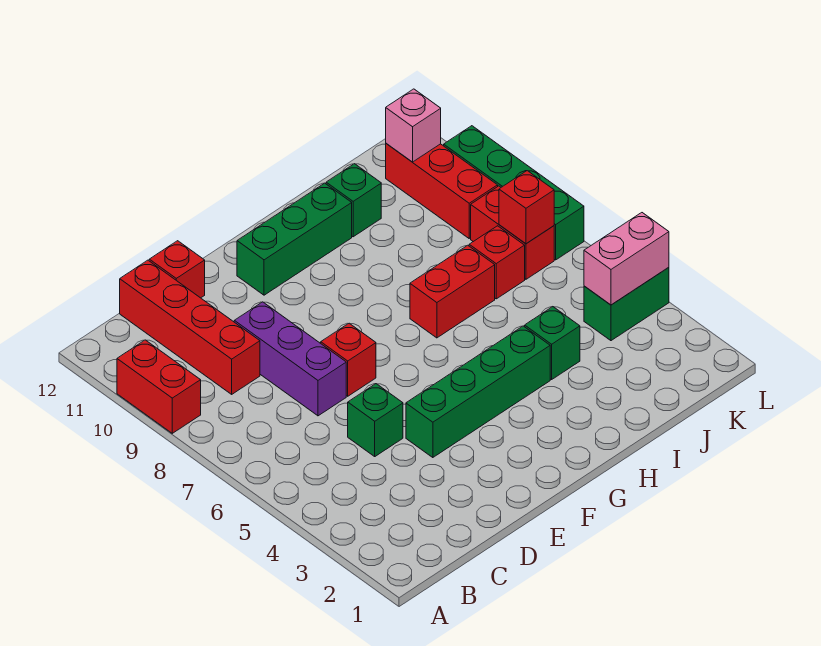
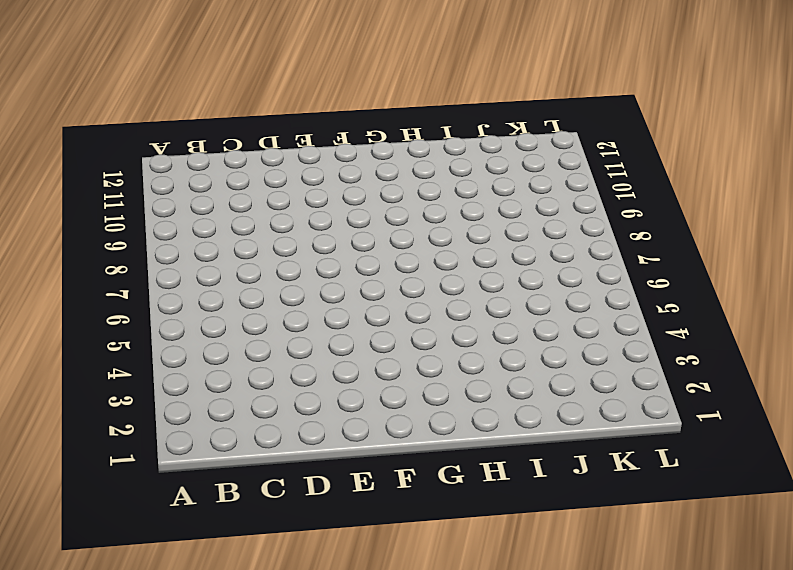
none -> red brick A9:A10 level 1
none -> red brick C9:C12 level 1
none -> green brick D5 level 1

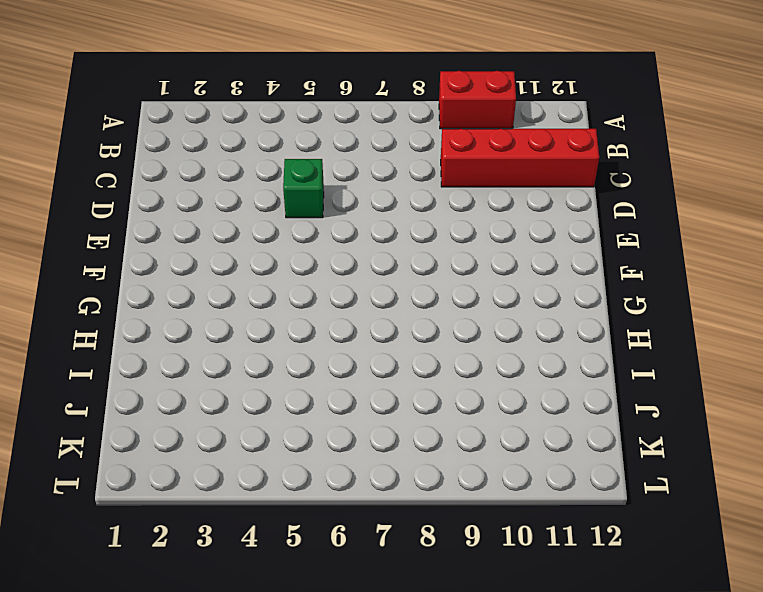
none -> purple brick D7:D9 level 1
none -> red brick D12 level 1
none -> green brick E4:H4 level 1

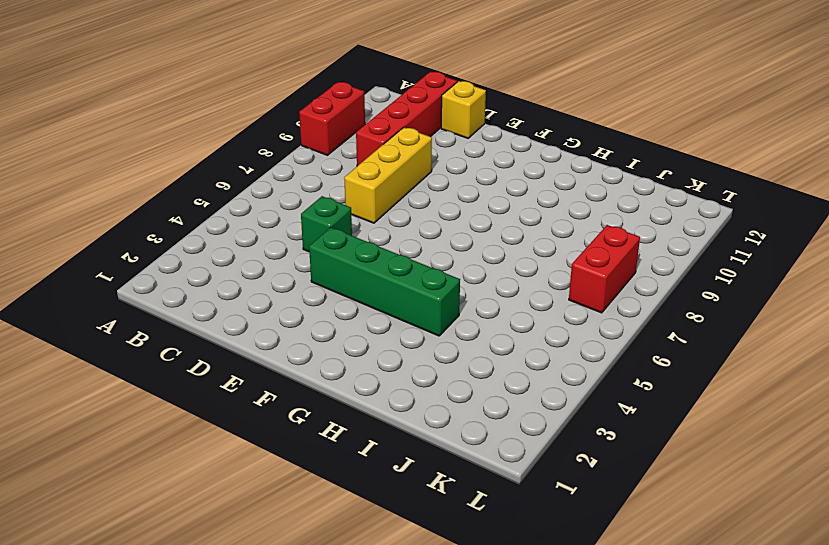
yellow brick D7:D9 level 1 -> purple brick D7:D9 level 1
yellow brick D12 level 1 -> red brick D12 level 1
none -> red brick E7 level 1
none -> green brick F11:H11 level 1
none -> red brick H7:I7 level 1

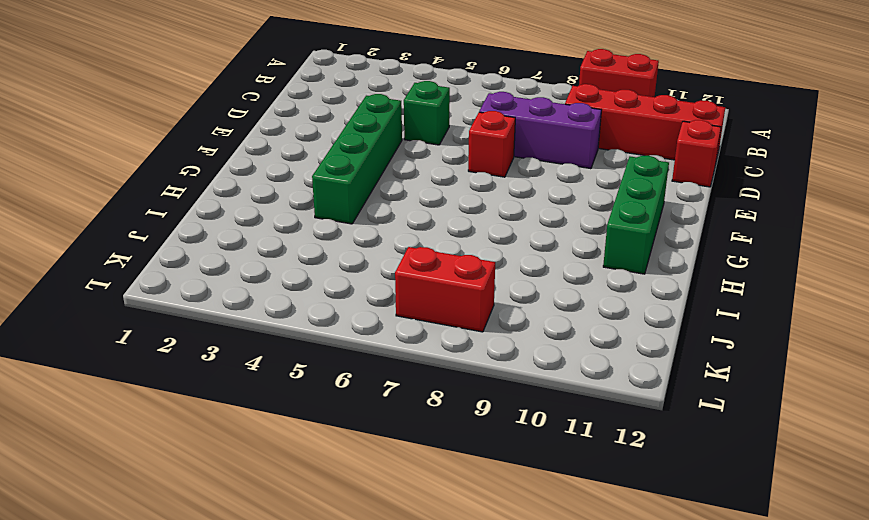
none -> red brick H7:I7 level 1
none -> green brick I4 level 1
none -> green brick I11 level 1

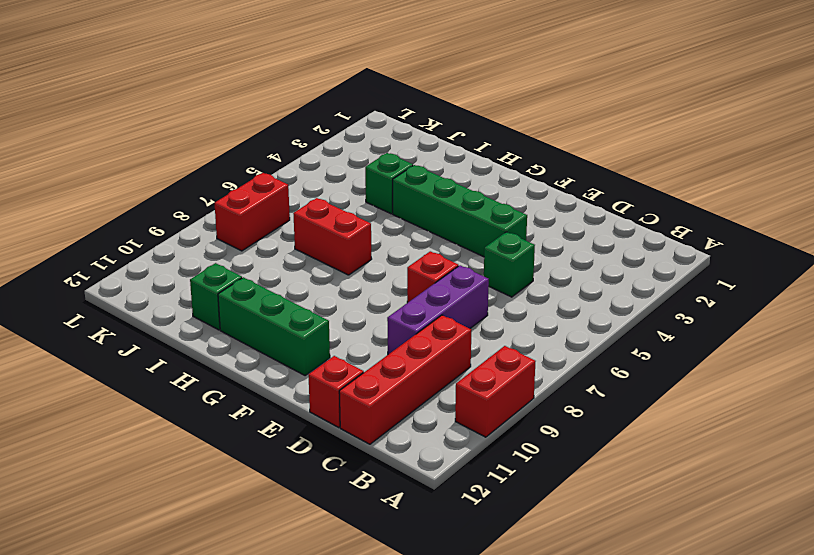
none -> red brick J7 level 1
none -> green brick K4:L4 level 1
none -> red brick K9:K11 level 1

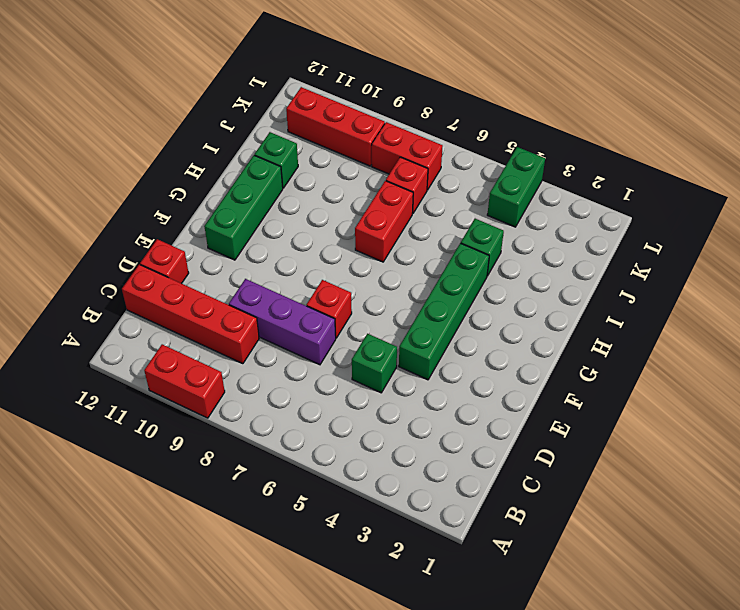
none -> green brick L7:L10 level 1
none -> pink brick K4:L4 level 2
none -> red brick K7 level 2

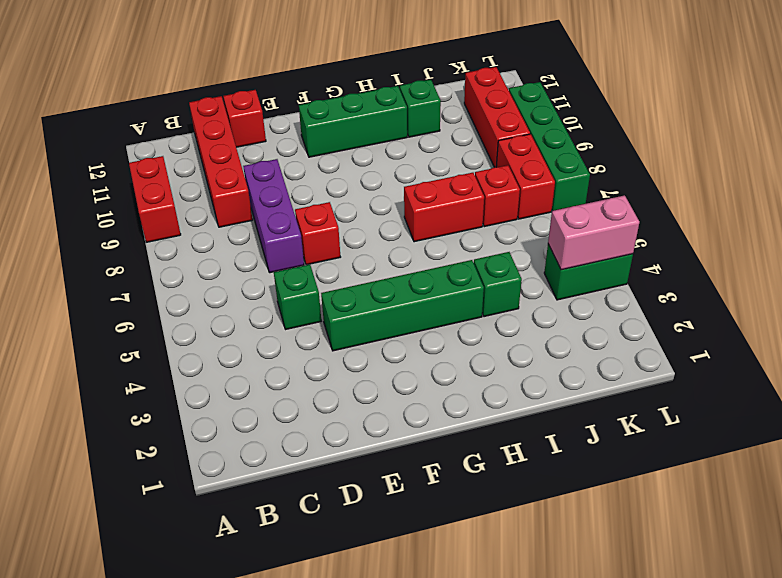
none -> red brick K7 level 2
none -> pink brick K11 level 2

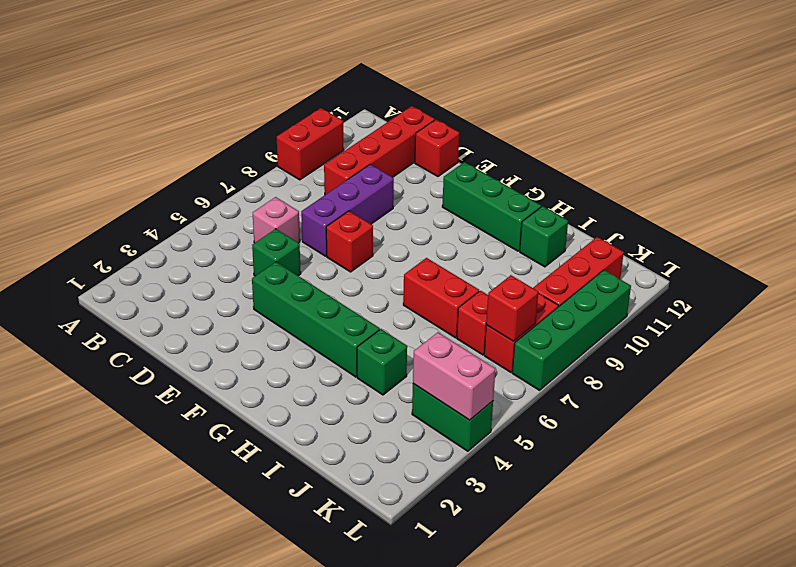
pink brick C6 level 1 -> pink brick K11 level 2

